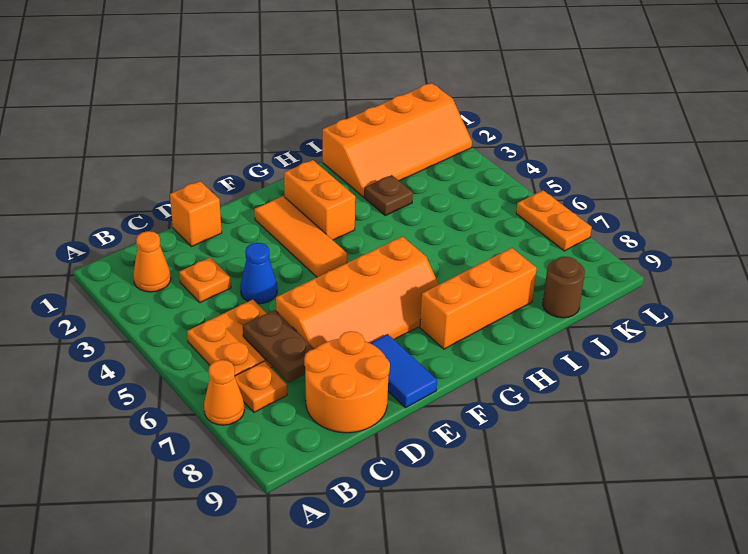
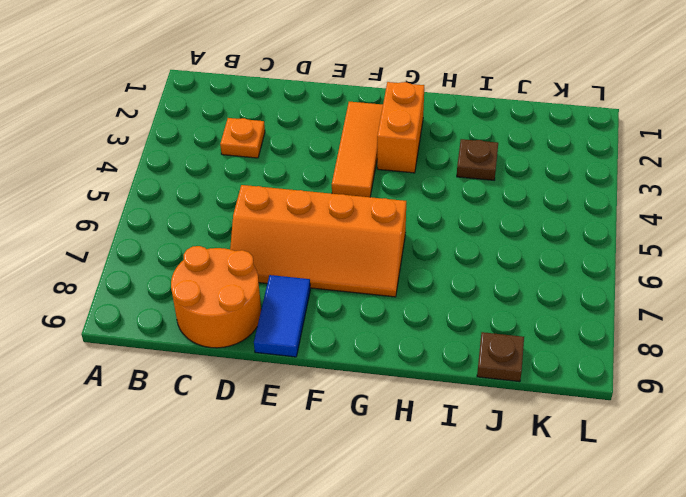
brown plate J9 level 1 -> brown round brick J9 level 1
none -> orange cone A7 level 1
none -> orange cone B2 level 1
none -> orange plate B5:C6 level 1

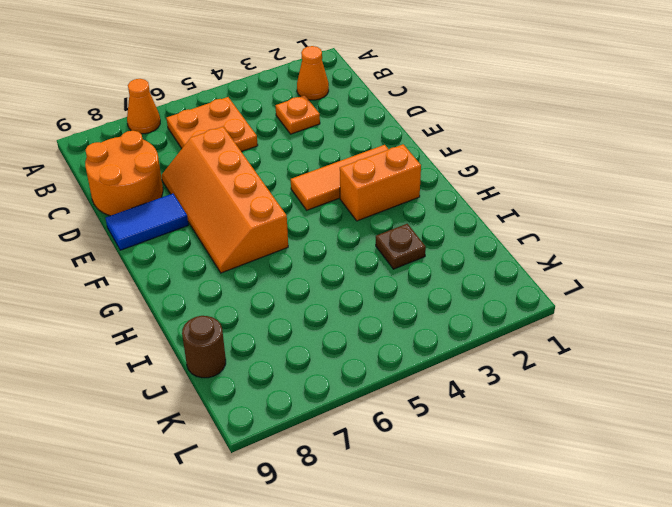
none -> orange plate B7 level 1
none -> orange brick D1 level 1
none -> blue cone D4 level 1

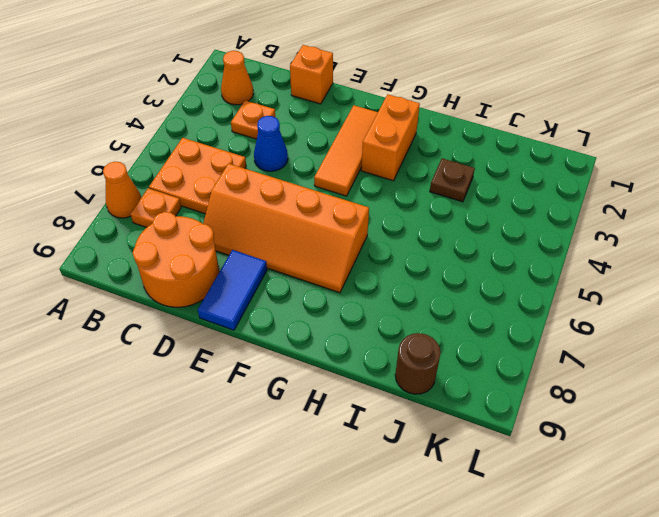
none -> orange brick G8:I8 level 1
none -> orange slope I1:L2 level 1 top 1
none -> orange plate L6:L7 level 1

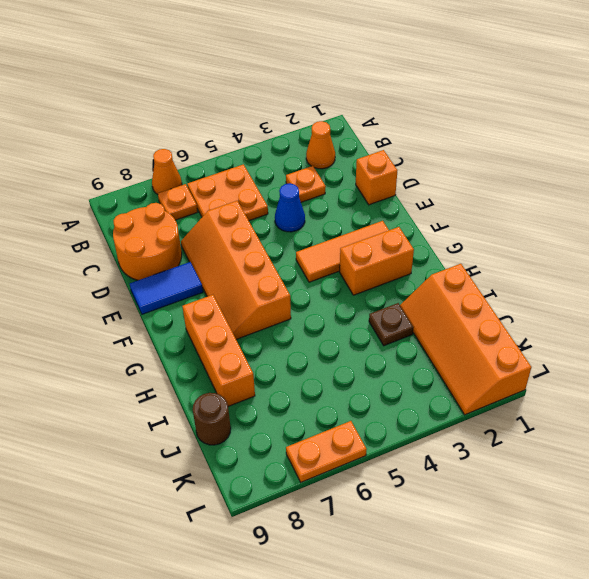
none -> brown plate C6:C7 level 2

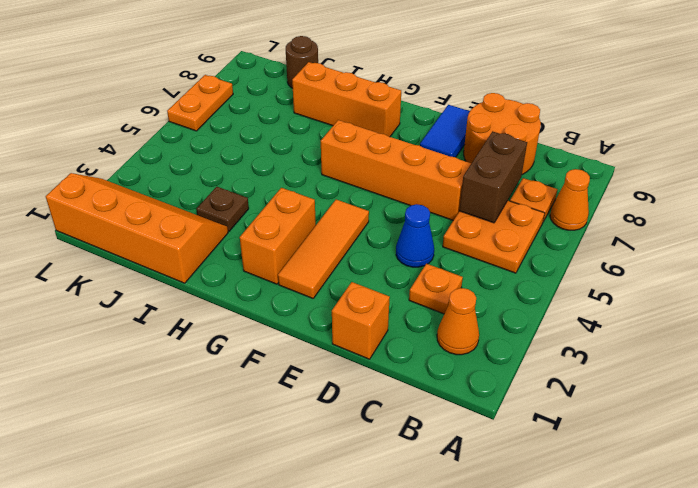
brown brick C6:C7 level 2 -> brown plate C6:C7 level 2

